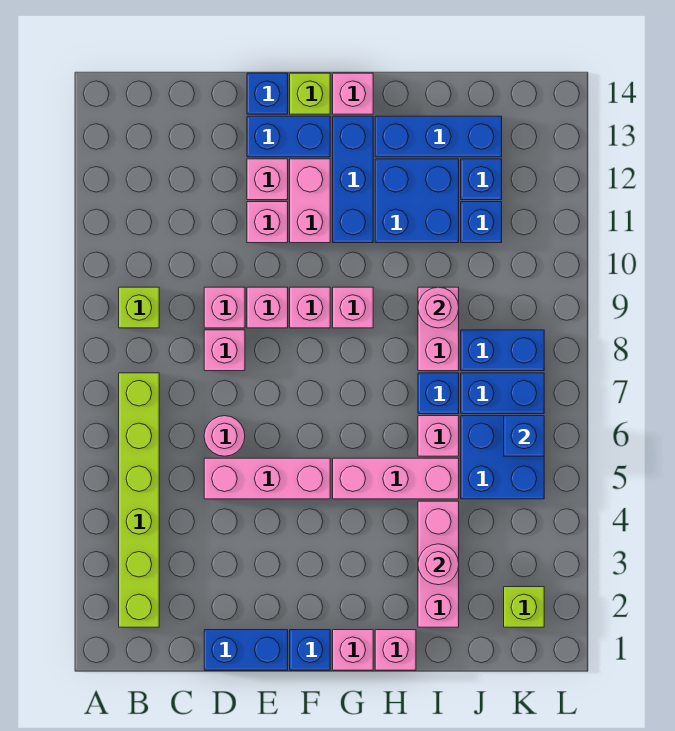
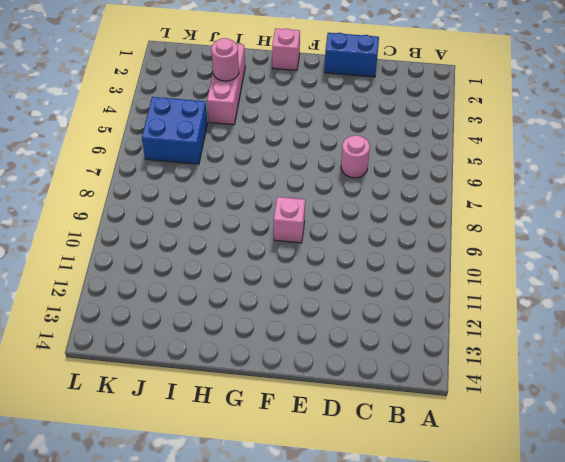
none -> lime brick B2:B7 level 1
none -> lime brick B9 level 1
none -> pink brick D5:F5 level 1
none -> pink brick D8 level 1

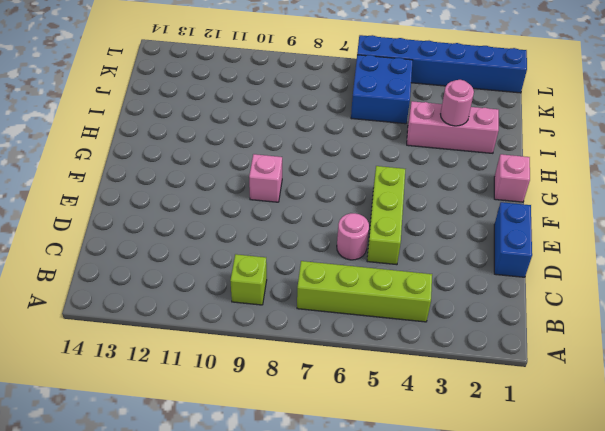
lime brick B4:B7 level 1 -> lime brick B2:B7 level 1
lime brick D5:F5 level 1 -> pink brick D5:F5 level 1
blue brick L1:L6 level 1 -> none
none -> pink brick D8 level 1
none -> pink brick D9 level 1
none -> pink brick E9 level 1
none -> pink brick E11 level 1

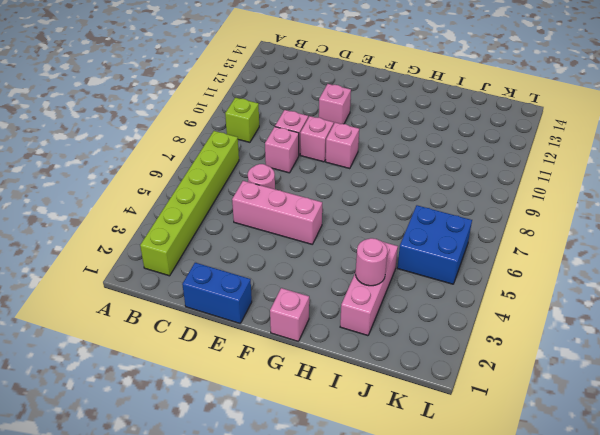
none -> pink brick E12 level 1
none -> blue brick E13:F13 level 1
none -> blue brick E14 level 1
none -> blue brick F1 level 1

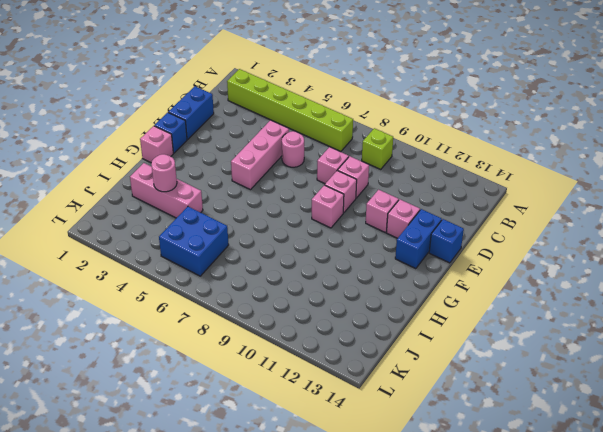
none -> pink brick F11:F12 level 1
none -> lime brick F14 level 1
none -> pink brick G5:I5 level 1
none -> pink brick G9 level 1

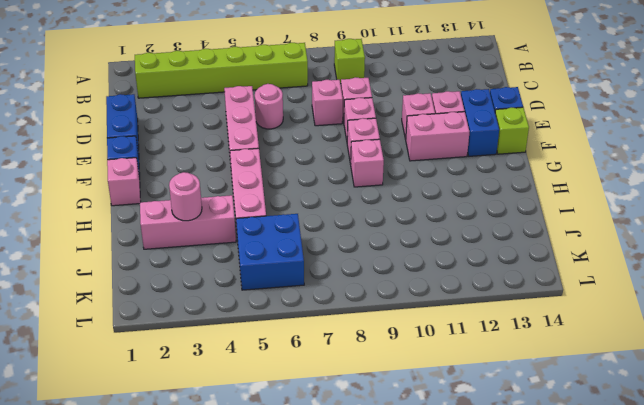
none -> blue brick G11:G13 level 1
none -> pink brick G14 level 1
none -> pink brick H1 level 1
none -> blue brick H11:I12 level 1

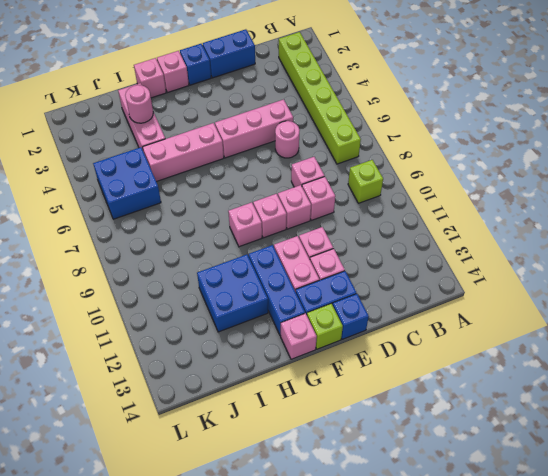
none -> blue brick H13:J13 level 1
none -> pink brick I6 level 1
none -> blue brick I7 level 1
none -> pink brick I8:I9 level 1

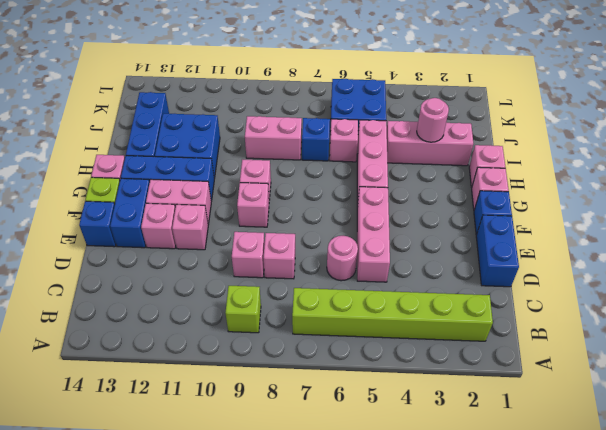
none -> pink brick E9 level 1
none -> blue brick J7:K7 level 1
none -> blue brick J8:K8 level 1
none -> blue brick J11 level 1

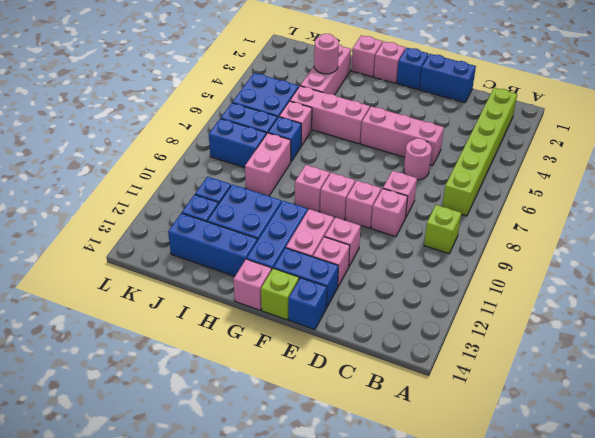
none -> lime brick K2 level 1
none -> pink round brick I9 level 2
none -> blue brick K6 level 2

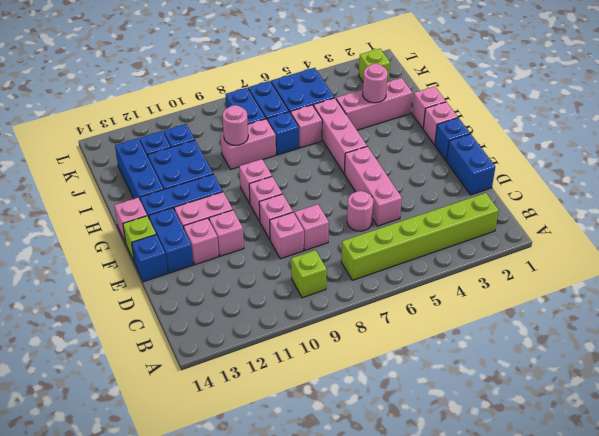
none -> blue brick K6 level 2

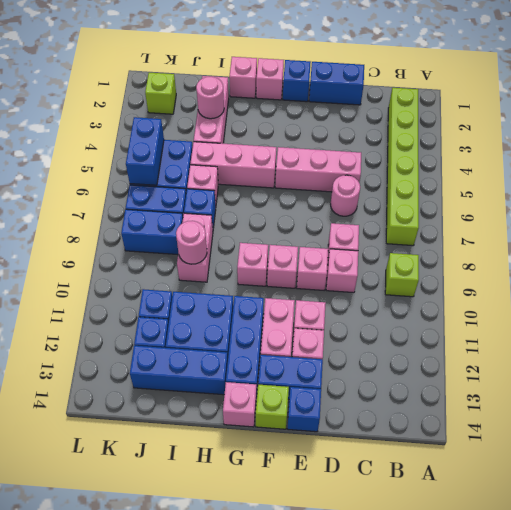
blue brick K5:K6 level 2 -> blue brick K6 level 2

